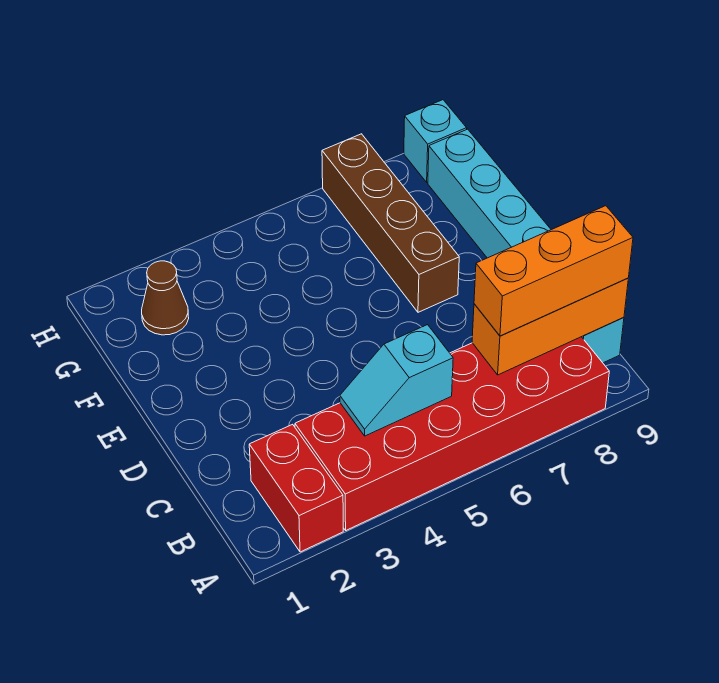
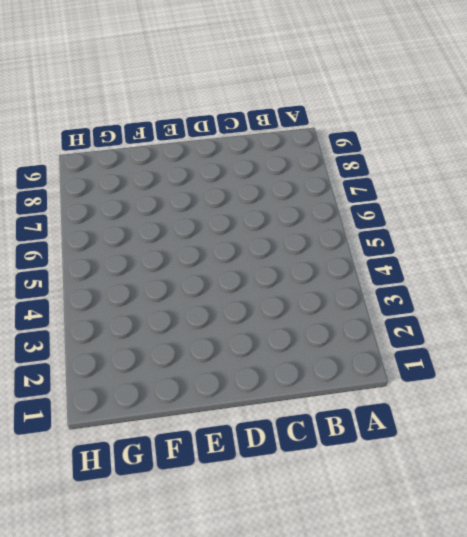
none -> red brick A2:B2 level 1
none -> red brick A3:B8 level 1

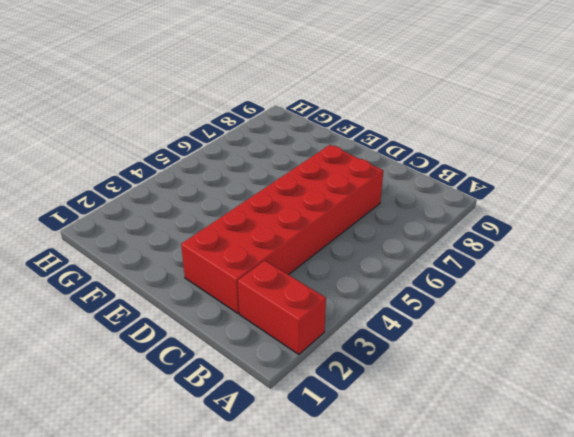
red brick C2:D7 level 1 -> red brick A3:B8 level 1
none -> cyan brick B9:G9 level 1
none -> brown brick E7:H7 level 1

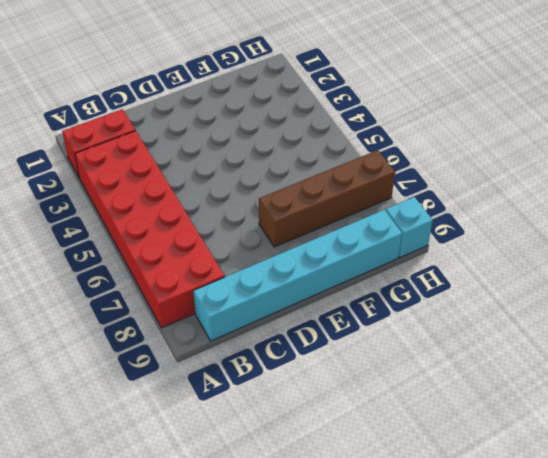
none -> brown cone G2 level 1
none -> cyan slope B4:B5 level 2 top 5

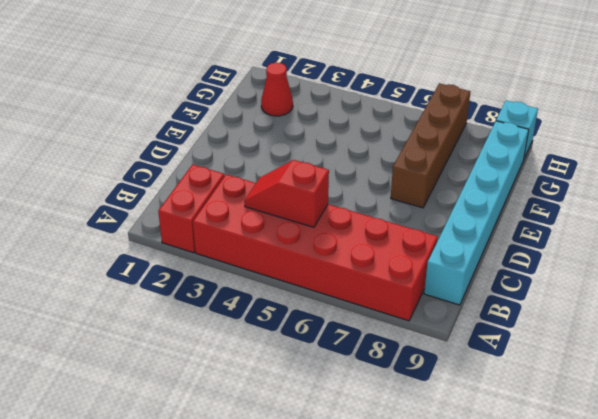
red slope B4:B5 level 2 top 5 -> cyan slope B4:B5 level 2 top 5
red cone G2 level 1 -> brown cone G2 level 1
none -> orange brick B7:B9 level 2
none -> orange brick B7:B9 level 3

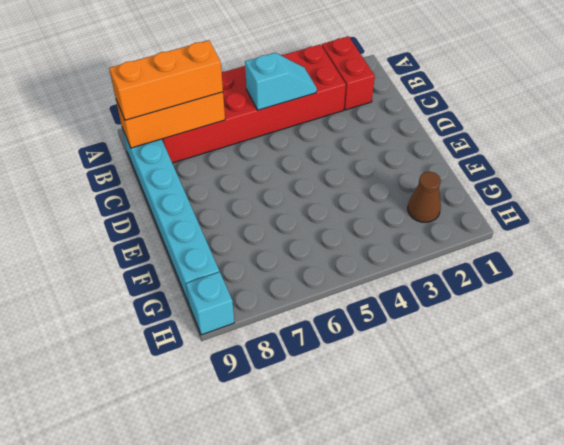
none -> brown brick E7:H7 level 1

